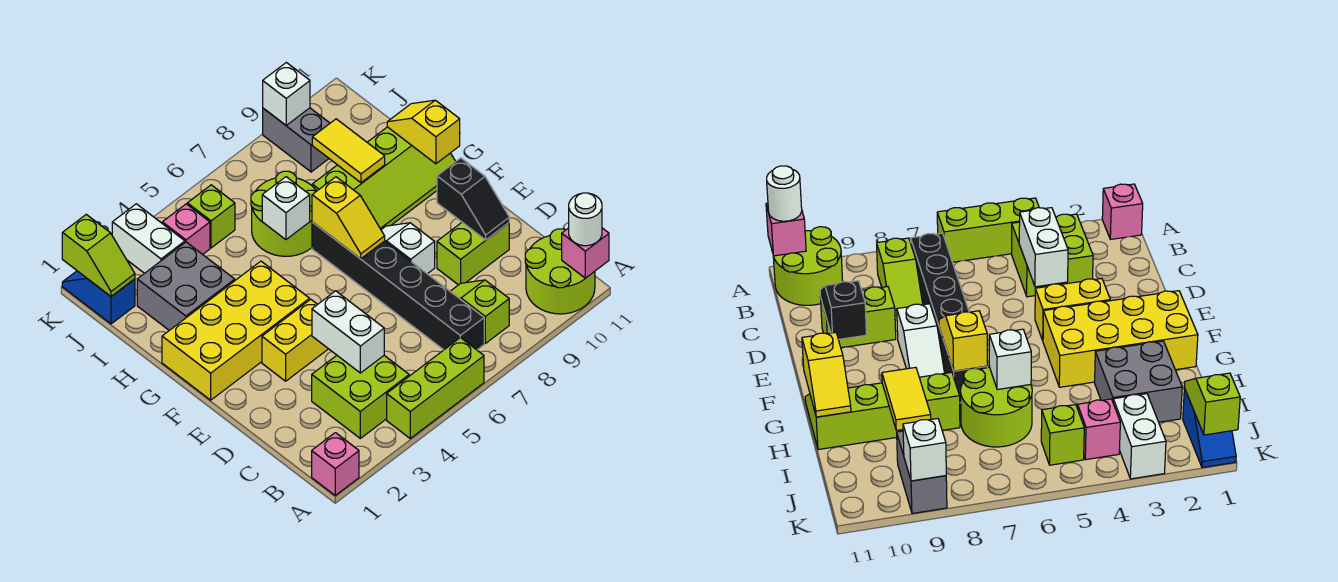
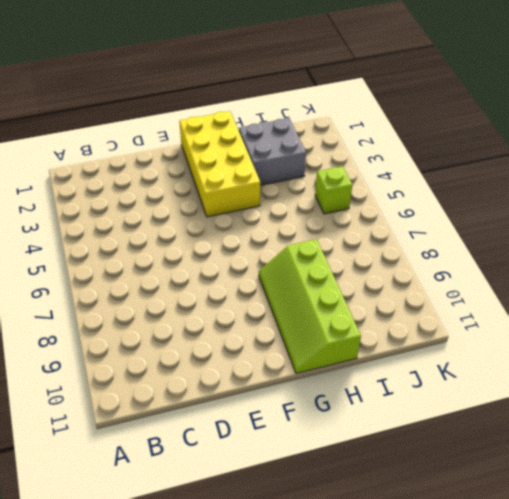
none -> pink brick A1 level 1
none -> lime brick A4:A6 level 1
none -> lime round brick A10:B11 level 1

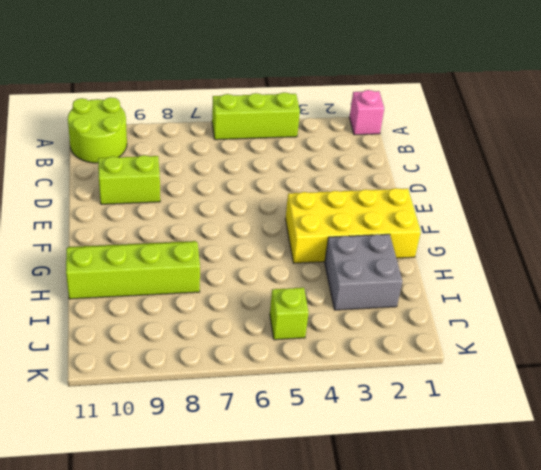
none -> lime brick B3:C4 level 1
none -> black brick B7:G7 level 1
none -> lime slope B8:C8 level 1 top B

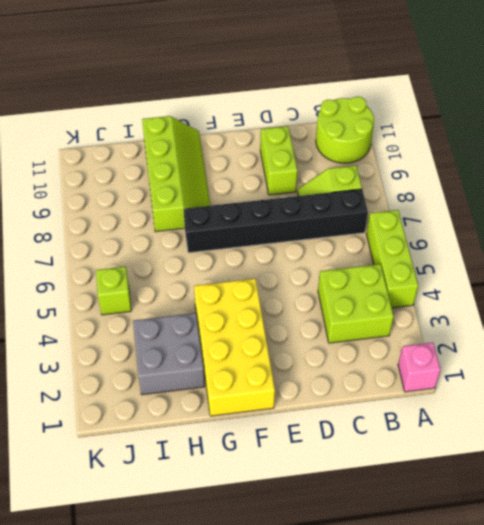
none -> yellow brick E3:E4 level 1
none -> white slope E8:F8 level 1 top E
none -> lime round brick H6:I7 level 1

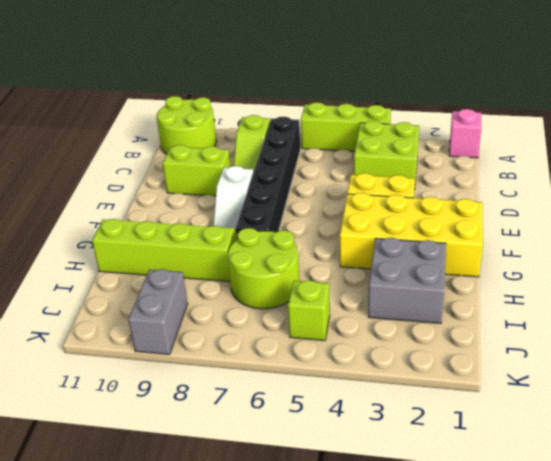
none -> blue slope J1:K1 level 1 top J
none -> white brick J3:K3 level 1
none -> pink brick J4 level 1

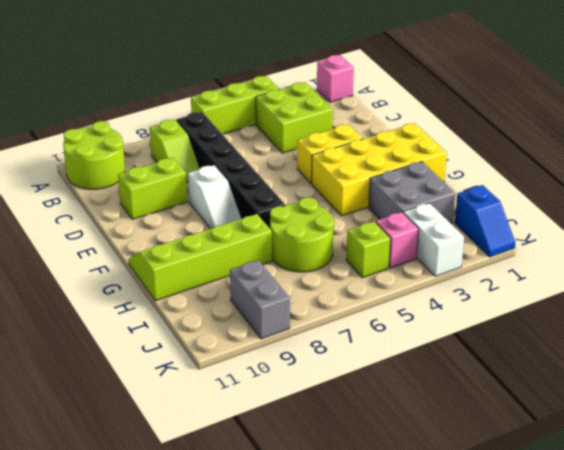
none -> pink brick A11 level 2
none -> white brick C4:D4 level 2
none -> black slope D10:E10 level 2 top E

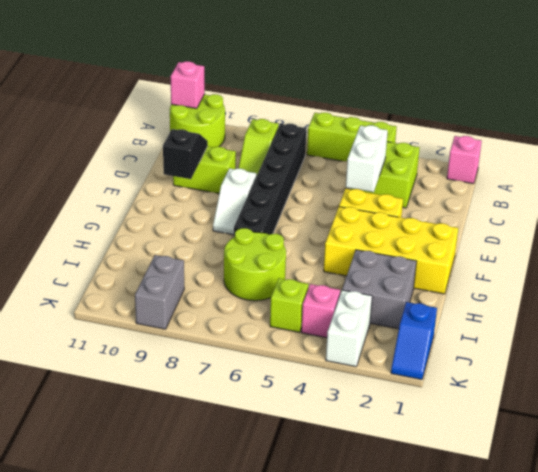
none -> lime slope G8:H11 level 1 top H
none -> yellow slope F7:G7 level 2 top G
none -> yellow slope G11:H11 level 2 top G

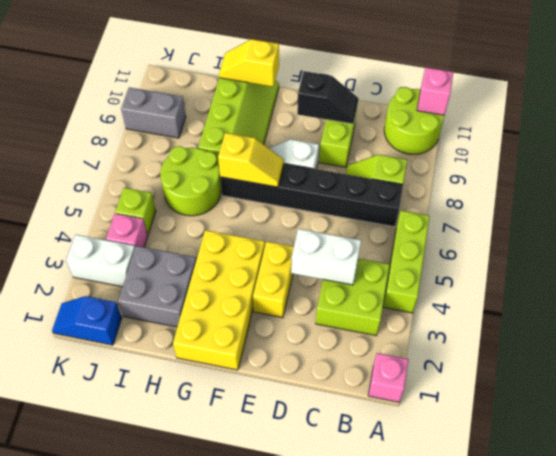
none -> white brick H6 level 2
none -> yellow tile H9:I9 level 2
none -> lime slope J1:K1 level 2 top K

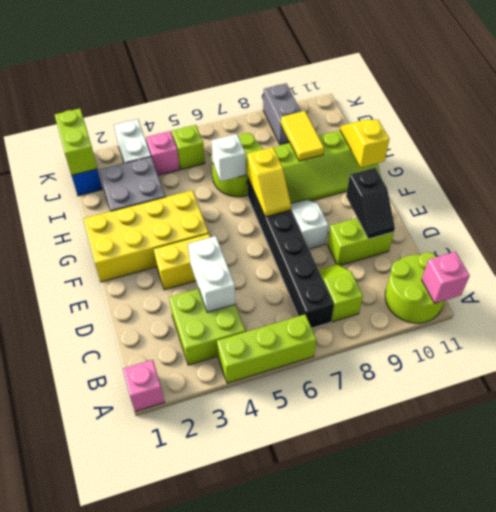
lime brick J1:K1 level 2 -> lime slope J1:K1 level 2 top K
none -> white brick K9 level 2
none -> white round brick A11 level 3

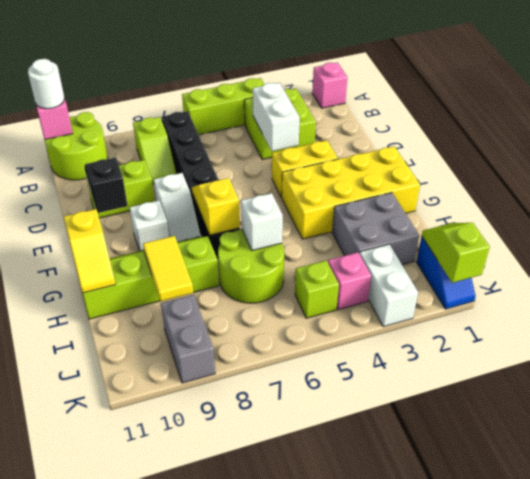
white brick F9 level 1 -> white brick K9 level 2

